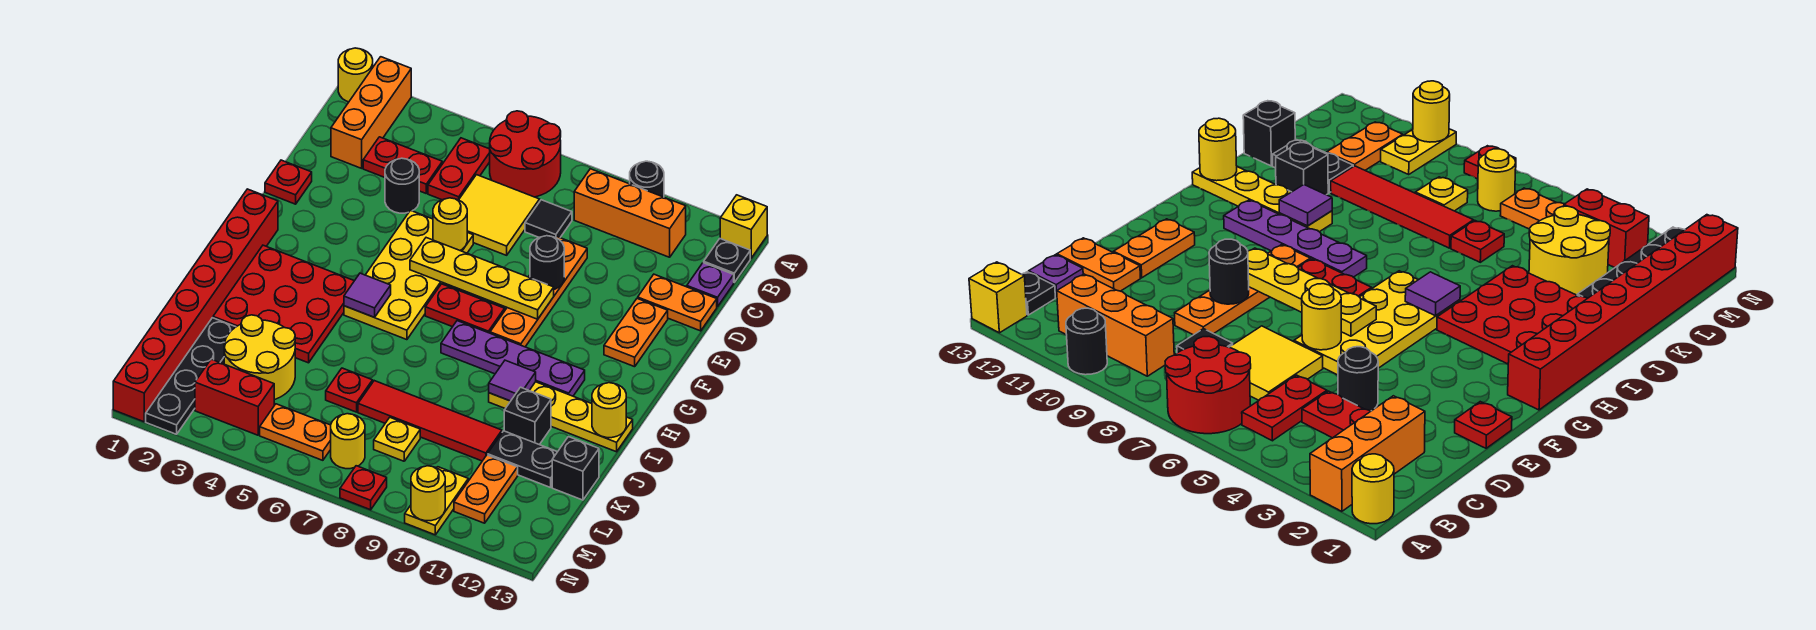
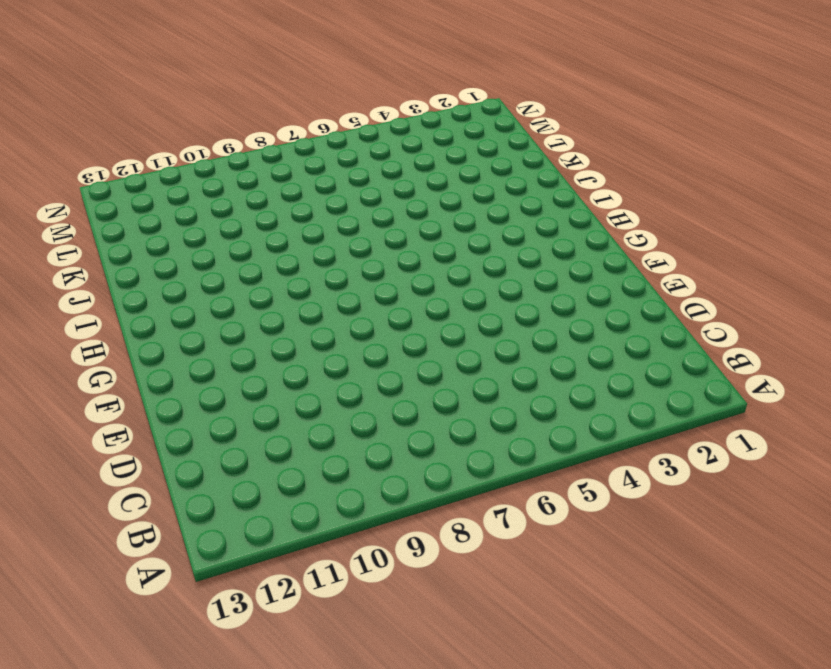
none -> yellow round brick A1 level 1
none -> orange brick A2:C2 level 1
none -> red round brick A6:B7 level 1
none -> black round brick A10 level 1

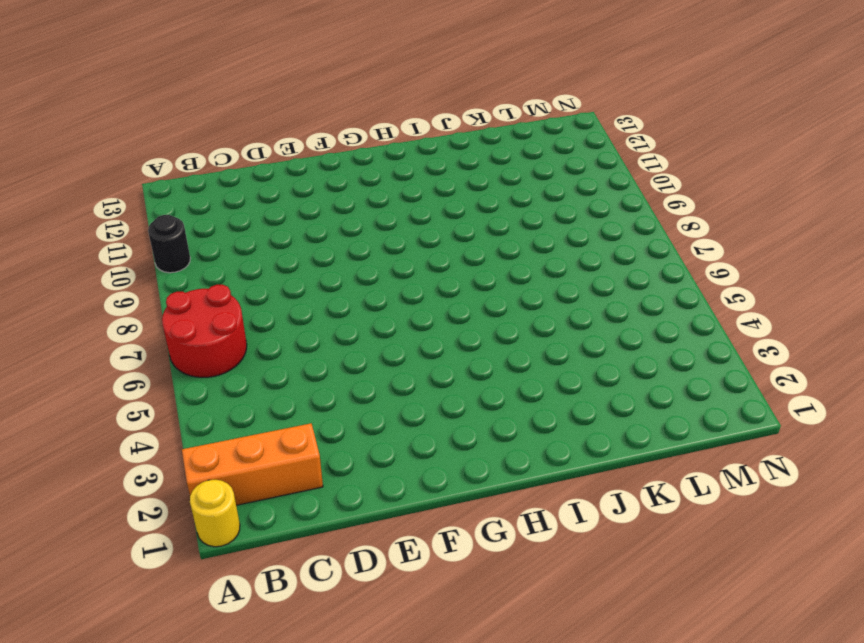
none -> yellow brick A13 level 1
none -> red plate B5:C5 level 1
none -> orange brick B9:B11 level 1
none -> black plate B13 level 1

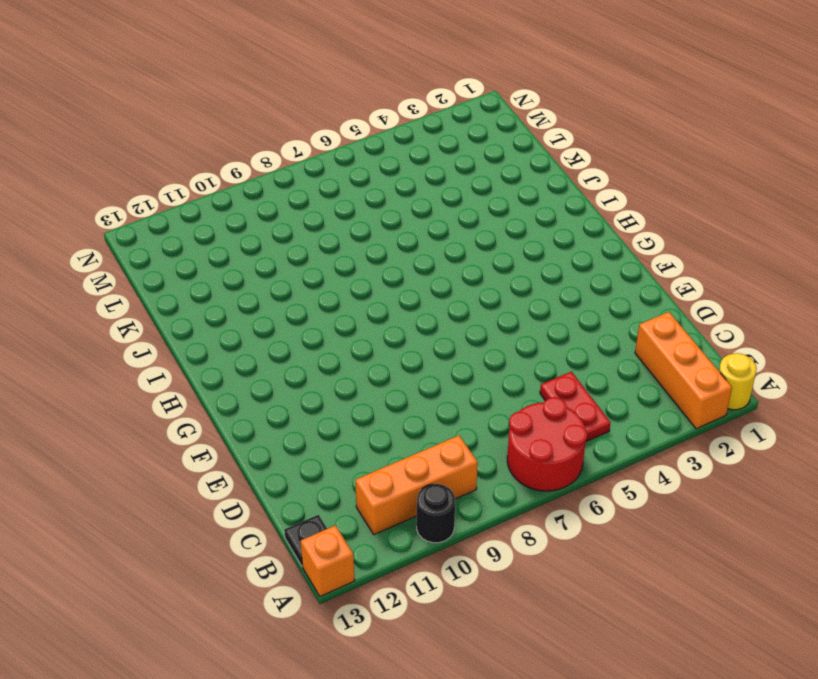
orange brick A13 level 1 -> yellow brick A13 level 1
none -> red plate C3:C4 level 1
none -> yellow tile C6:D7 level 1
none -> black tile C8 level 1
none -> purple plate C13 level 1

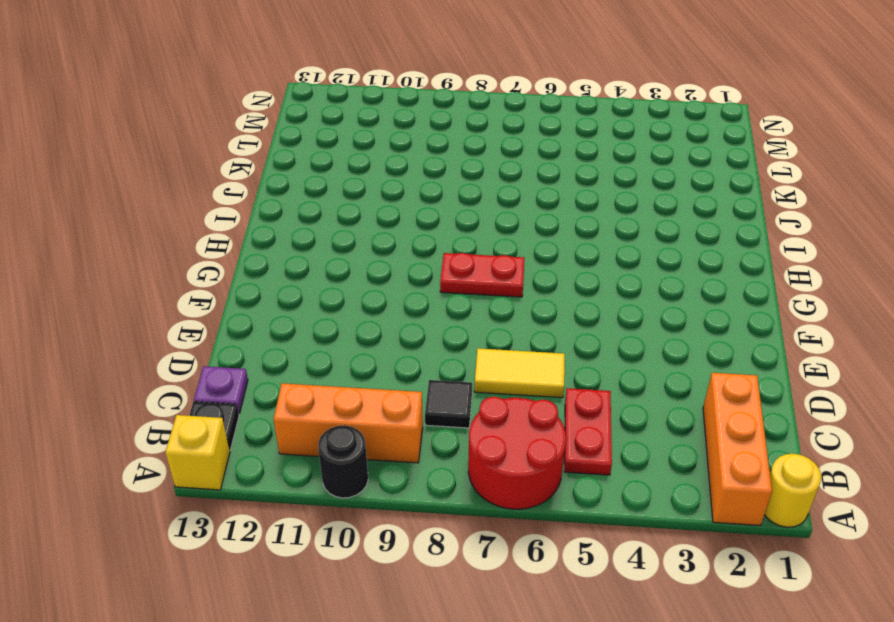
yellow tile D6:D7 level 1 -> yellow tile C6:D7 level 1
none -> red plate C3:C4 level 1
none -> black round brick D4 level 1
none -> orange plate D9:G9 level 1
none -> orange plate D12:D13 level 1

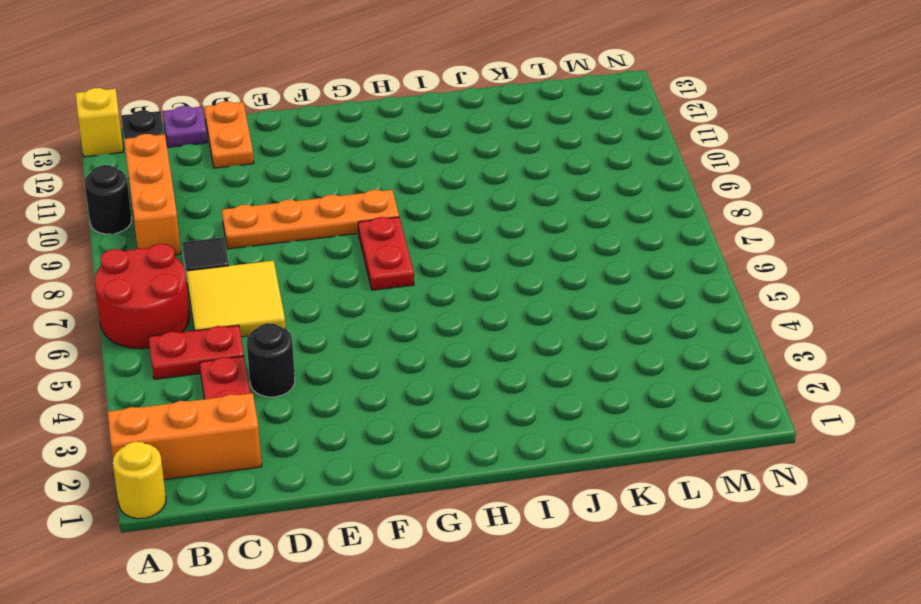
none -> red plate E1 level 1
none -> yellow plate E5:H6 level 1
none -> orange plate E12:F12 level 1
none -> red brick G1:N1 level 1

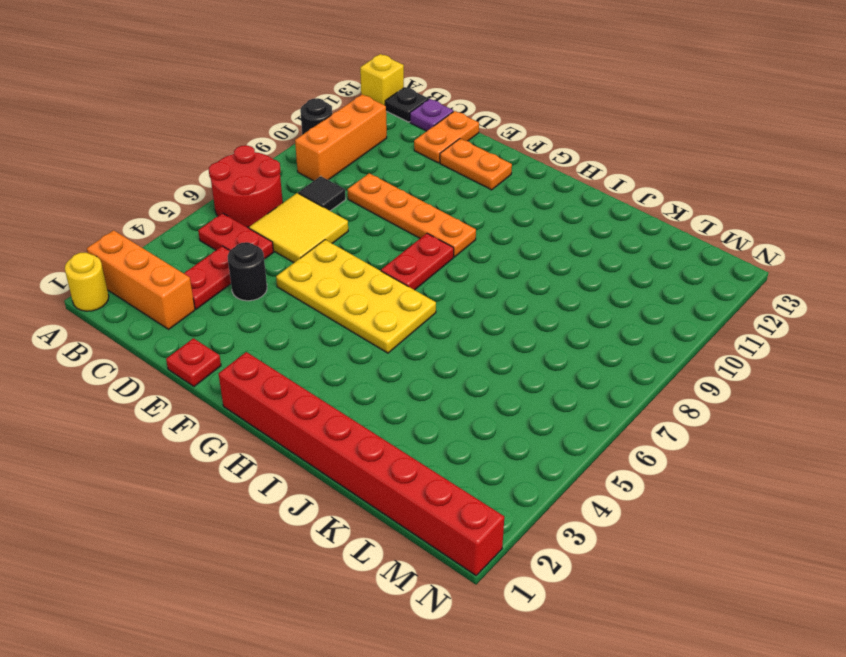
none -> red plate H2:J4 level 1
none -> purple plate H8:H11 level 1
none -> yellow plate I10:I13 level 1
none -> black brick J11 level 1

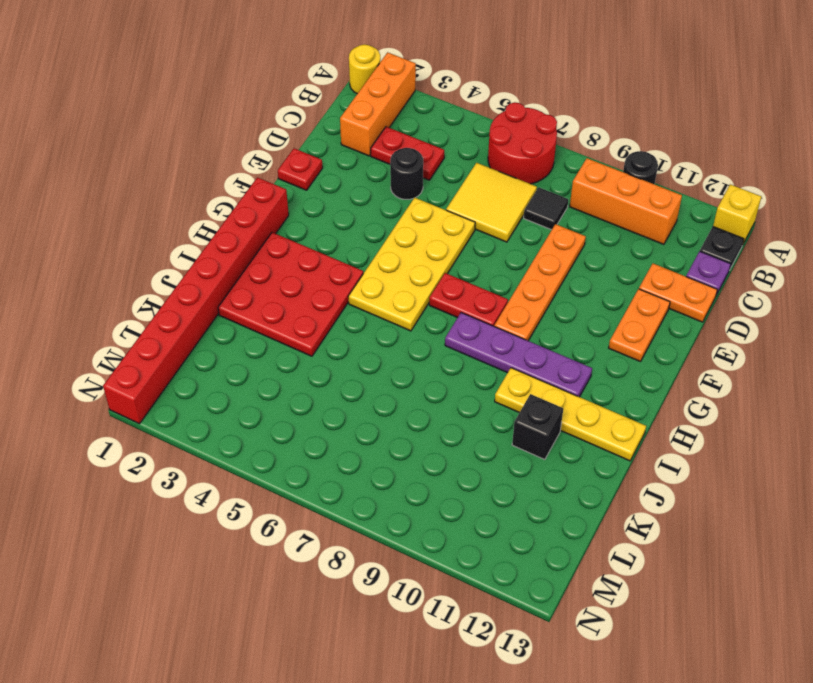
none -> red plate B5:C5 level 1
none -> black plate K2:N2 level 1
none -> yellow round brick K3:L4 level 1
none -> red plate K6 level 1

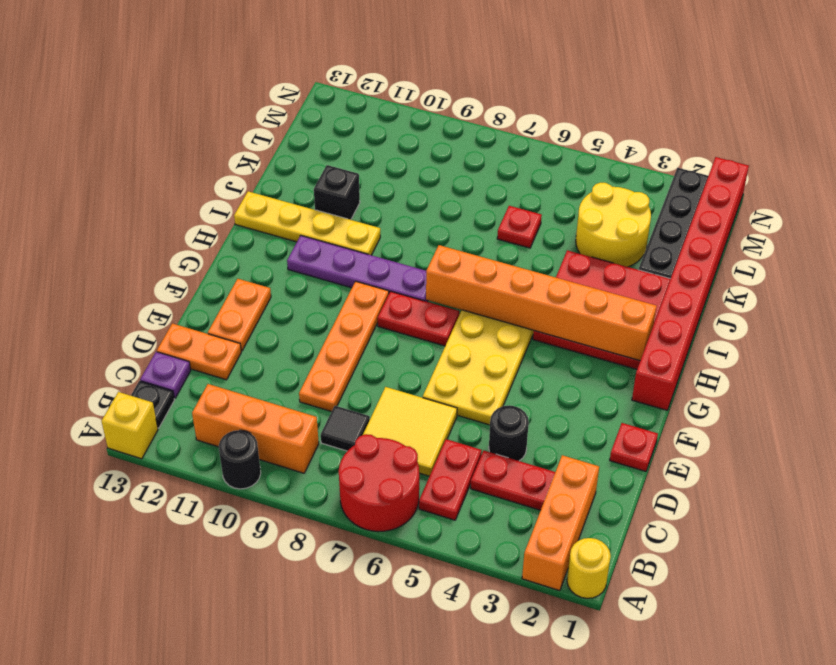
orange brick H2:H7 level 2 -> purple tile H5 level 2
none -> red tile K7:K10 level 1
none -> black plate K11:K12 level 1
none -> black brick K13 level 1
none -> yellow plate L8 level 1

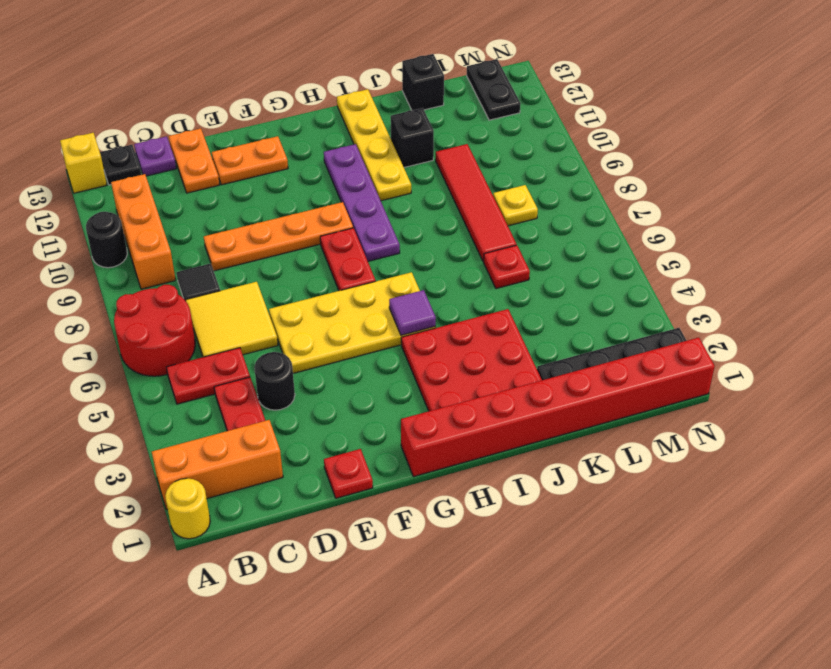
black plate M12:M13 level 1 -> black plate K11:K12 level 1
none -> yellow round brick K3:L4 level 1
none -> orange plate L11:M11 level 1
none -> red brick M3:M4 level 1
none -> orange plate M5:M6 level 1

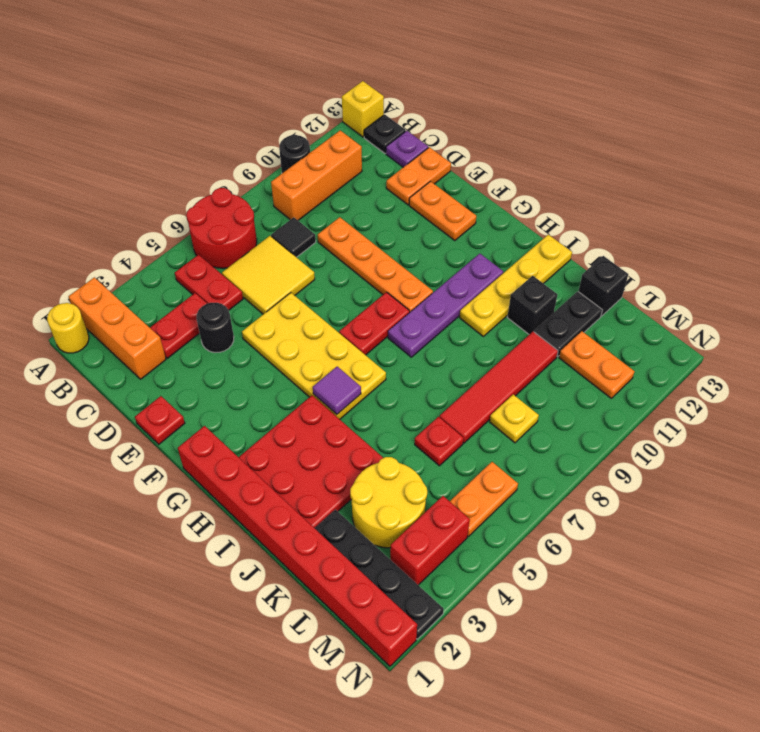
none -> yellow round brick M7 level 1
none -> yellow plate M10:N10 level 1
none -> red plate N8 level 1
none -> yellow round brick E6 level 2

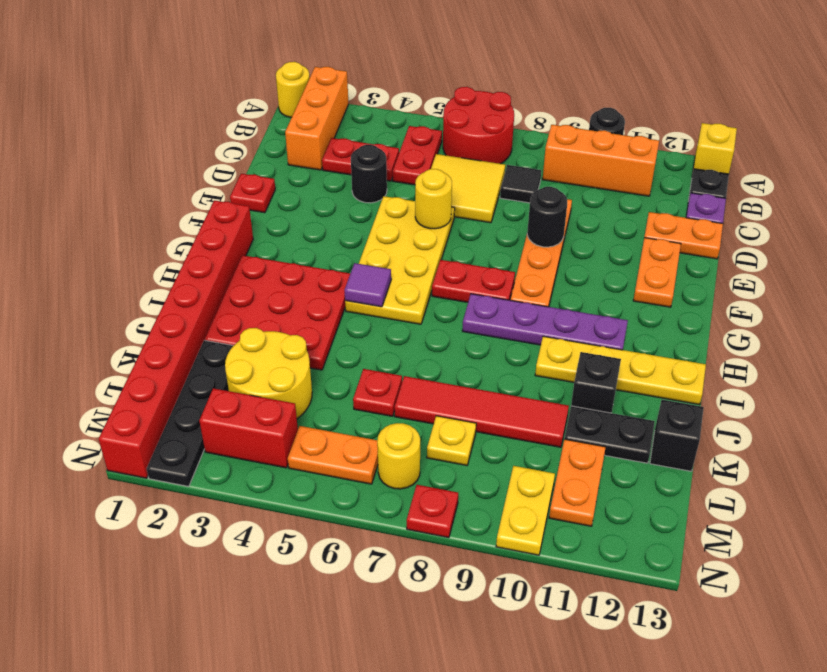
none -> yellow plate F6:F9 level 2
none -> purple tile I10 level 2
none -> yellow round brick I13 level 2
none -> yellow round brick N10 level 2

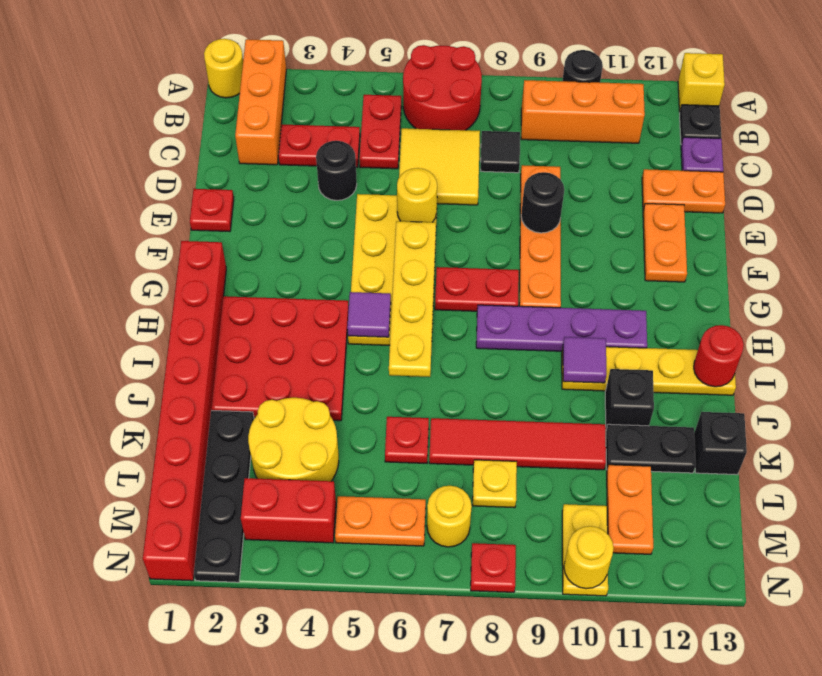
yellow plate F6:I6 level 2 -> yellow plate F6:F9 level 2
red round brick I13 level 2 -> yellow round brick I13 level 2

